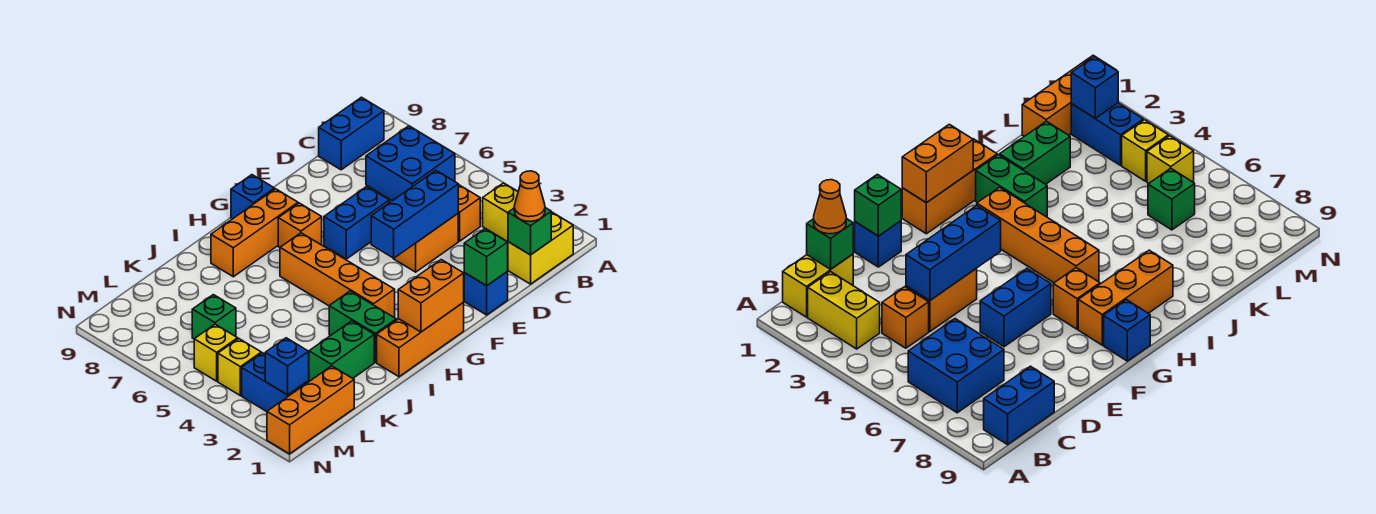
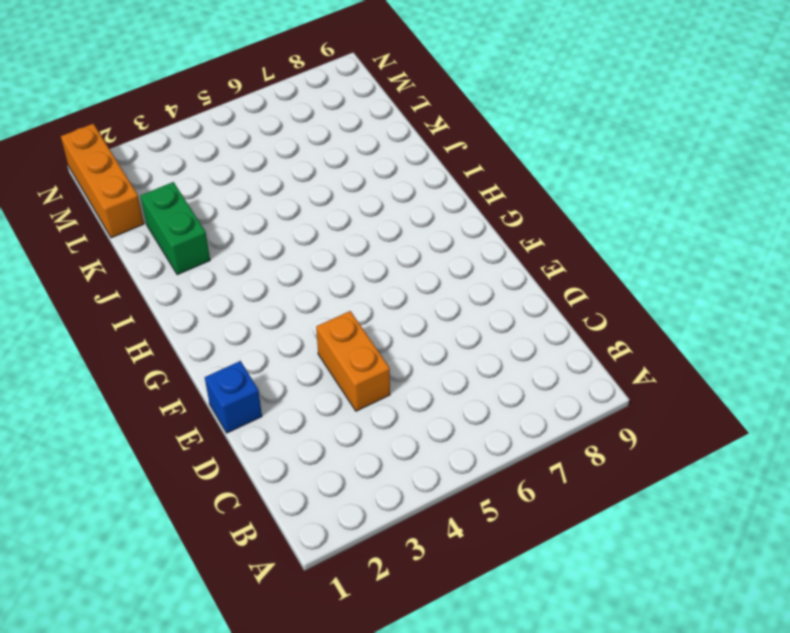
none -> yellow brick B1:C1 level 1
none -> yellow brick B2:B3 level 1
none -> blue brick B6:C7 level 1

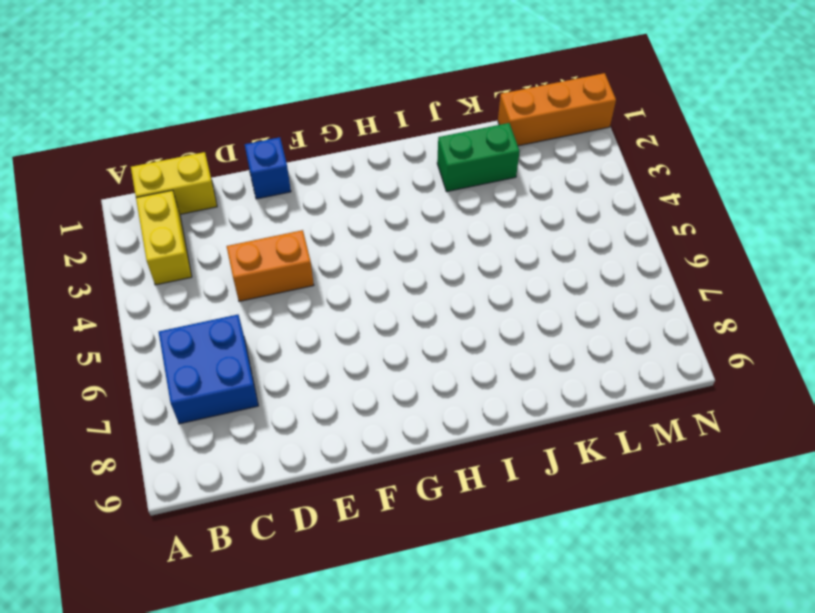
none -> blue brick B9:C9 level 1
none -> orange brick C4 level 1
none -> blue brick E6:F6 level 1

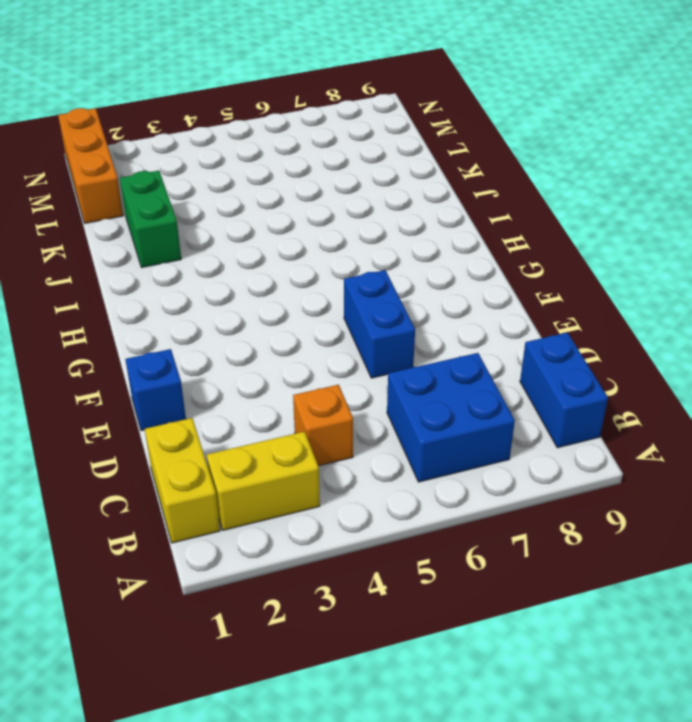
none -> orange brick D4:E4 level 1
none -> orange brick G1:I1 level 1
none -> orange brick G7 level 1

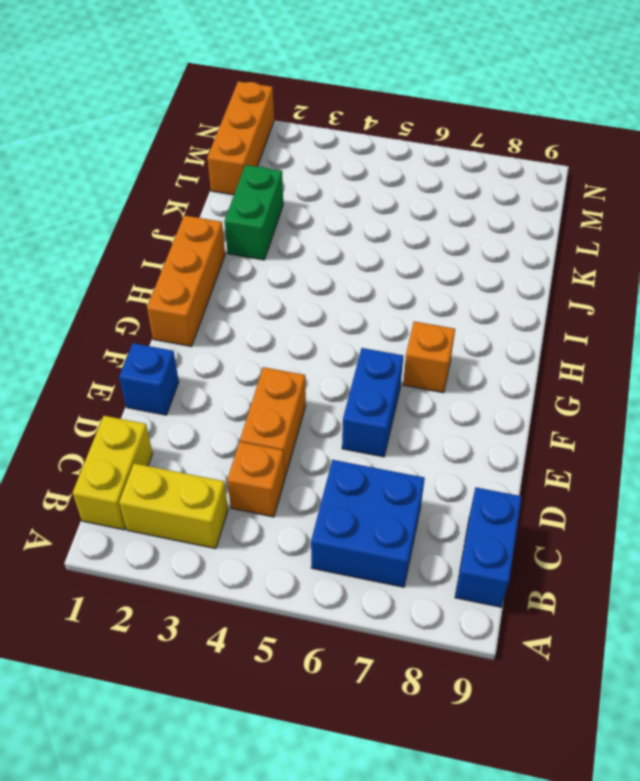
none -> orange brick G8:I8 level 1
none -> blue brick G9 level 1
none -> orange brick H3:H6 level 1

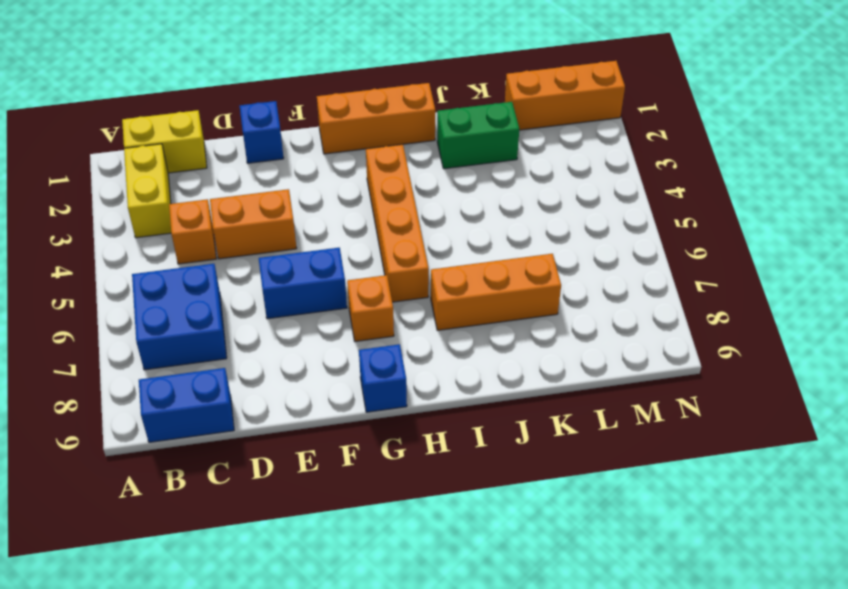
orange brick I7:K7 level 1 -> orange brick G8:I8 level 1
none -> green brick I2:I3 level 1
none -> green brick L6 level 1
none -> blue brick M2:M3 level 1

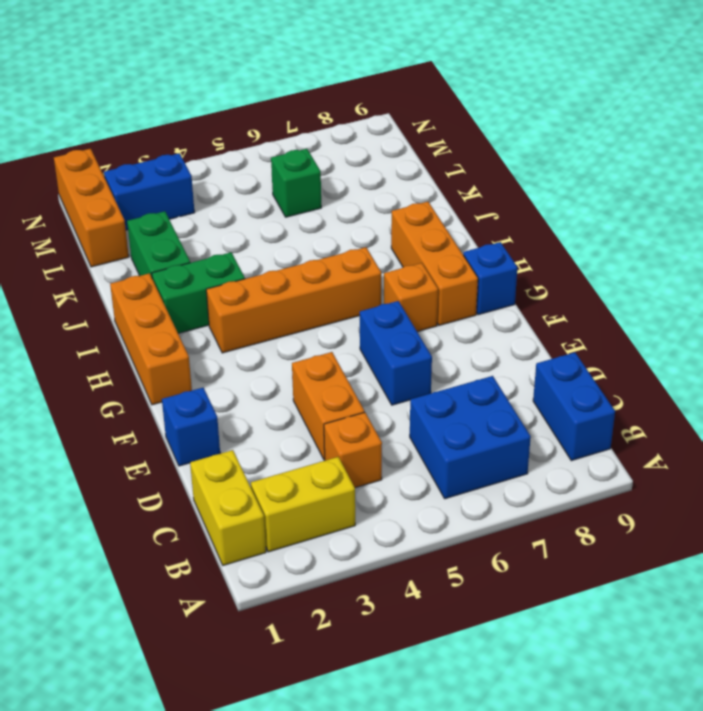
none -> yellow brick M4 level 1
none -> yellow brick M5 level 1
none -> green brick C1 level 2

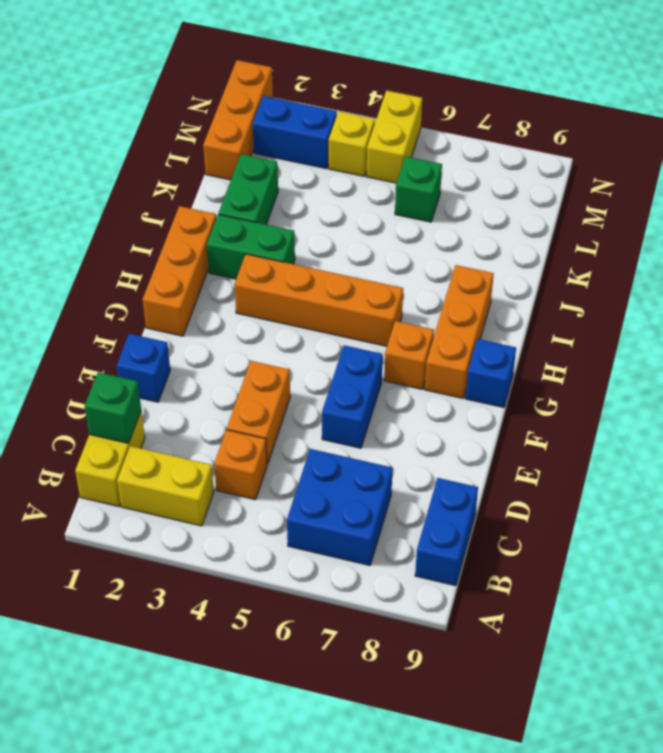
yellow brick M5:N5 level 1 -> yellow brick M5 level 1
none -> blue brick D4:F4 level 2
none -> green brick E1 level 2
none -> orange brick G1:H1 level 2

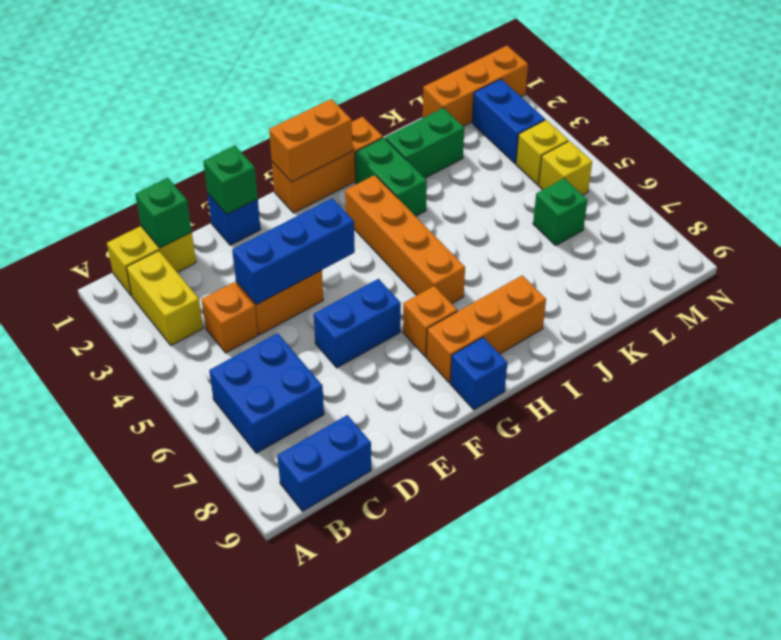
none -> blue brick M2 level 2
none -> orange cone C1 level 3

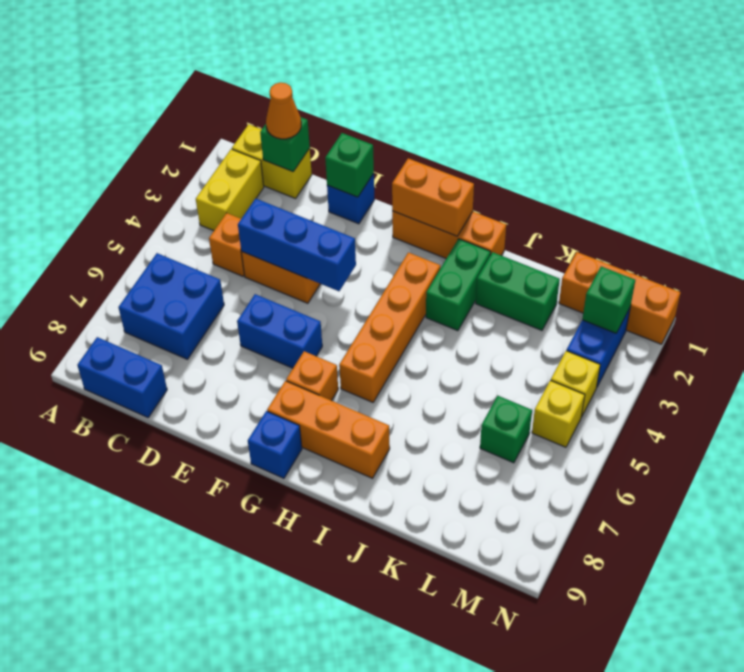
green brick M2 level 2 -> blue brick M2 level 2

